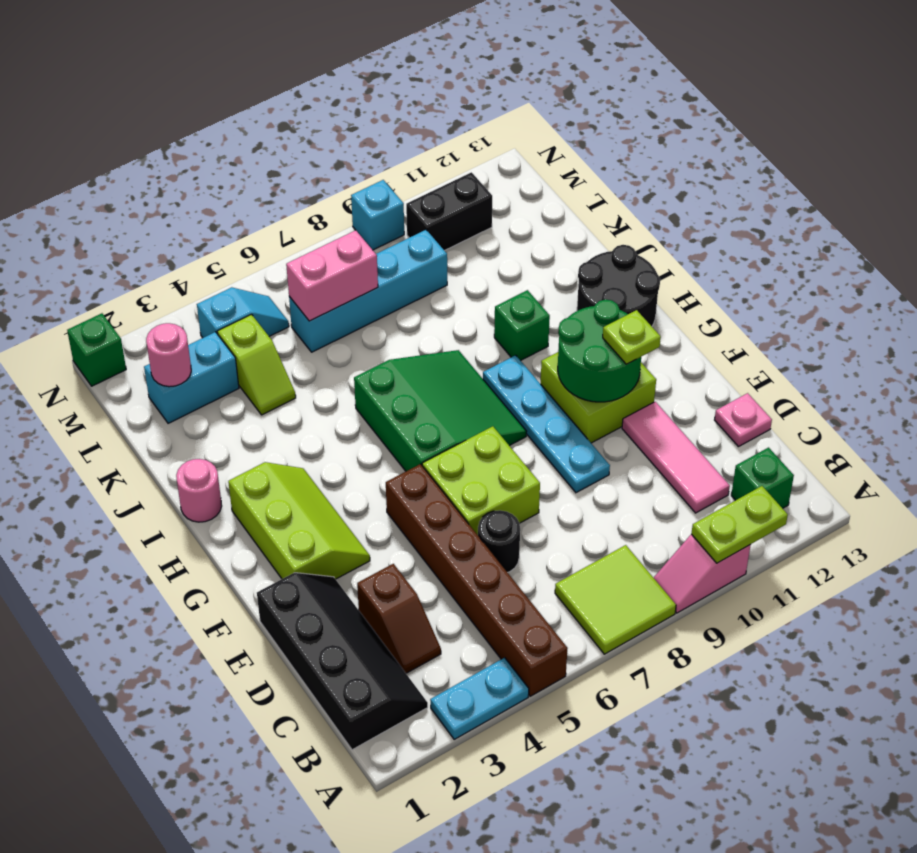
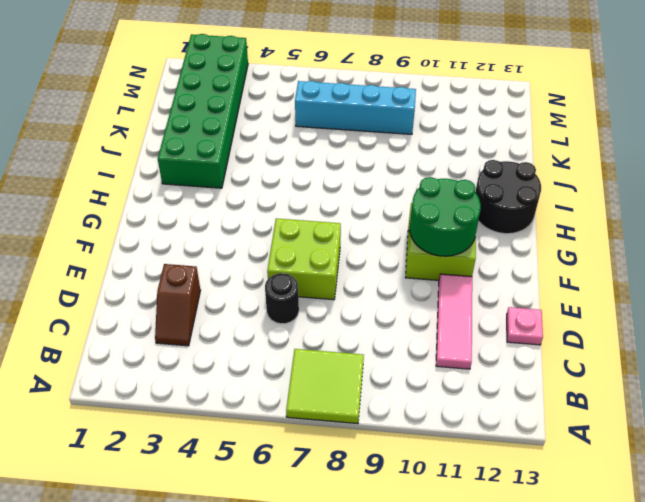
green brick I2:N3 level 1 -> cyan brick L2:L3 level 1
none -> cyan plate A3:A4 level 1
none -> brown brick A5:F5 level 1
none -> pink slope A9:A10 level 1 top 10
none -> black slope B1:E2 level 1 top 1

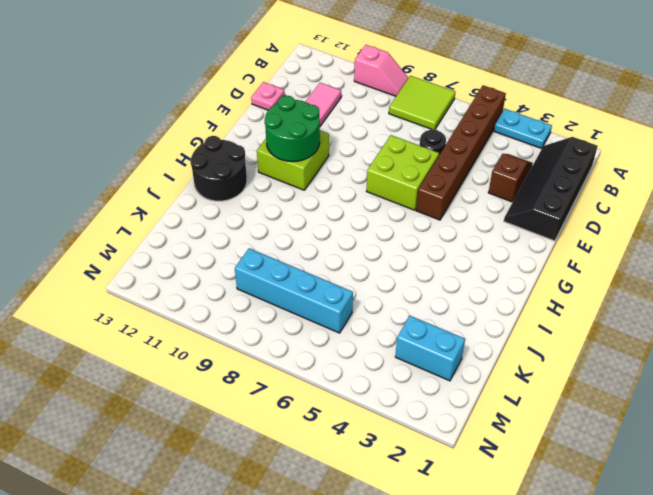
none -> green brick B12 level 1
none -> cyan plate E9:H9 level 1
none -> lime slope F2:H3 level 1 top 2
none -> green slope G6:I8 level 1 top 6

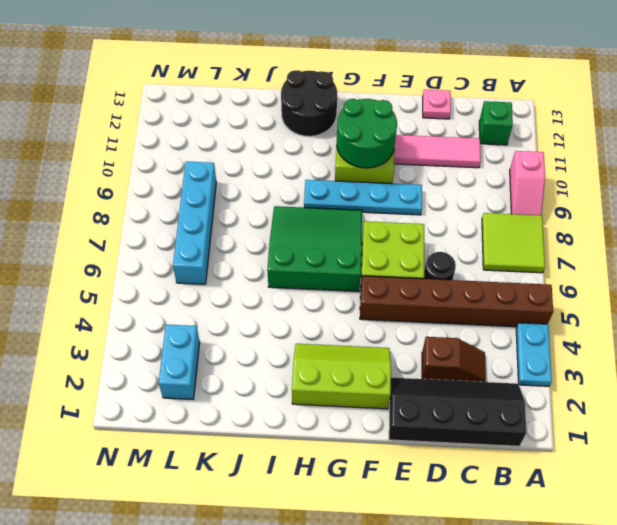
none -> pink round brick I1 level 1
none -> green brick I10 level 1
none -> lime slope K4:L4 level 1 top L
none -> cyan slope M4:M5 level 1 top 4

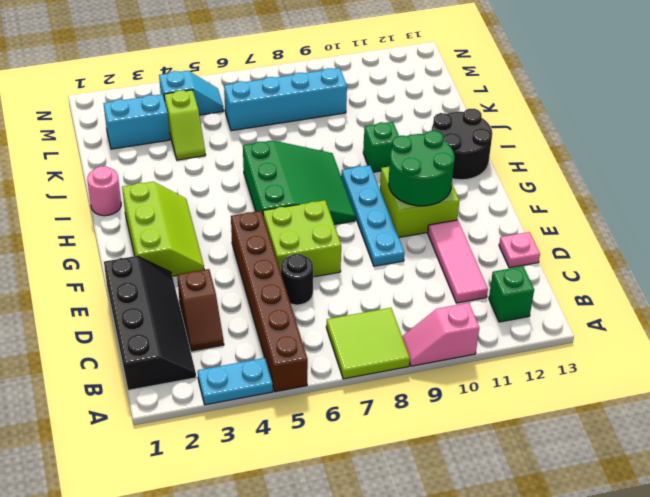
none -> black brick M10:M11 level 1
none -> green brick N1 level 1
none -> cyan brick N9 level 1
none -> lime plate A10:A11 level 2

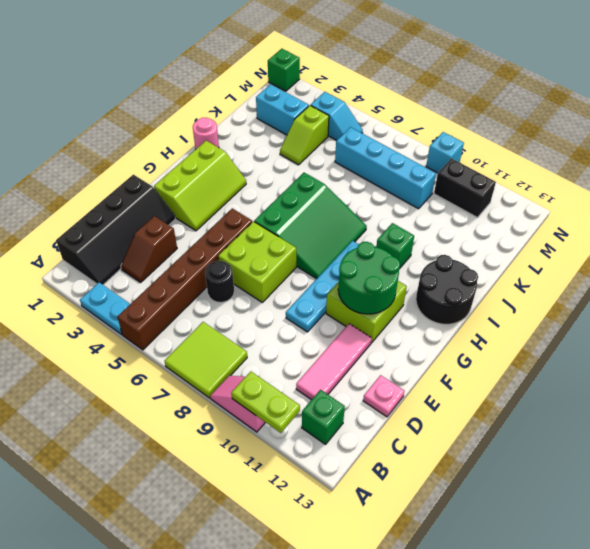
none -> pink round brick L2 level 2
none -> pink brick L6:L7 level 2
none -> lime plate F11 level 3

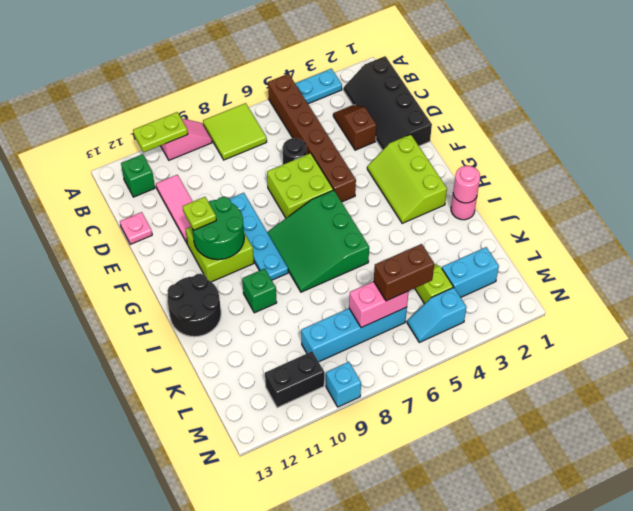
pink round brick I1 level 2 -> pink round brick L2 level 2
brown brick L5:L6 level 3 -> none
none -> green brick N1 level 1

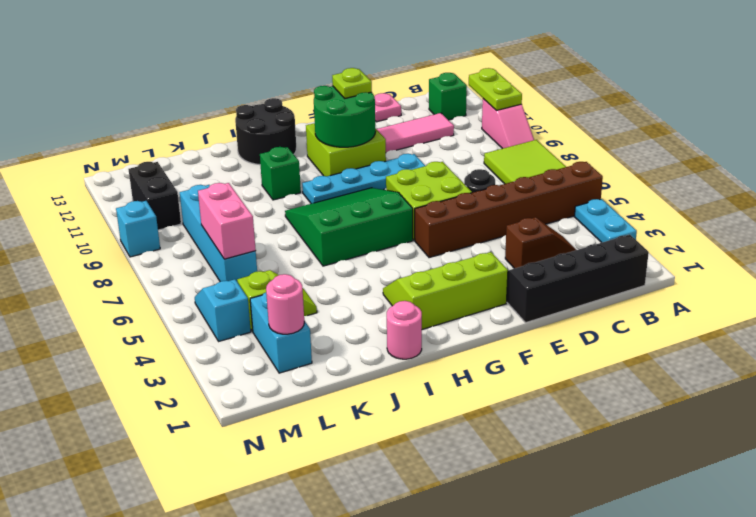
none -> green brick N1 level 1

